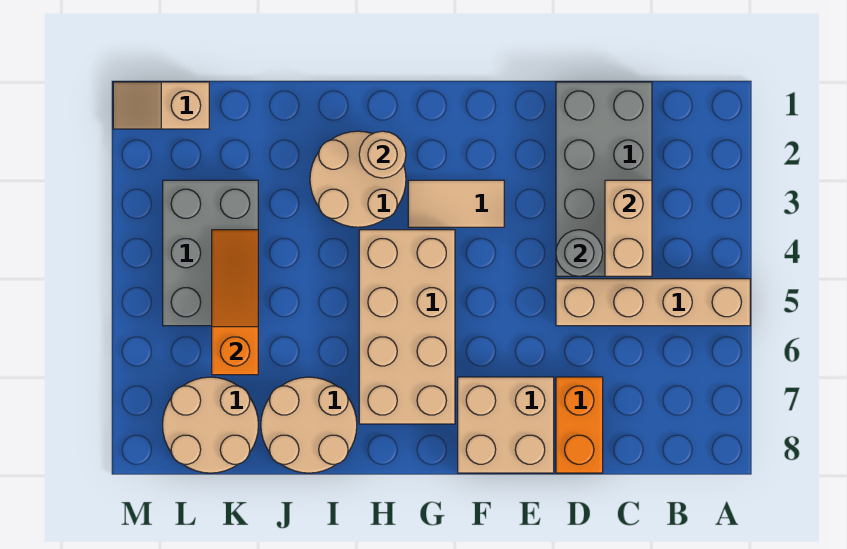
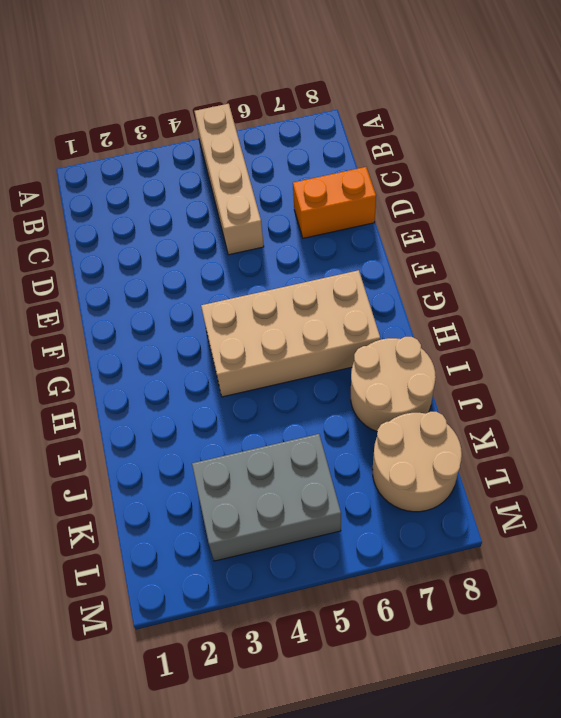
none -> grey brick C1:D4 level 1
none -> tan brick E7:F8 level 1
none -> tan tile F3:G3 level 1

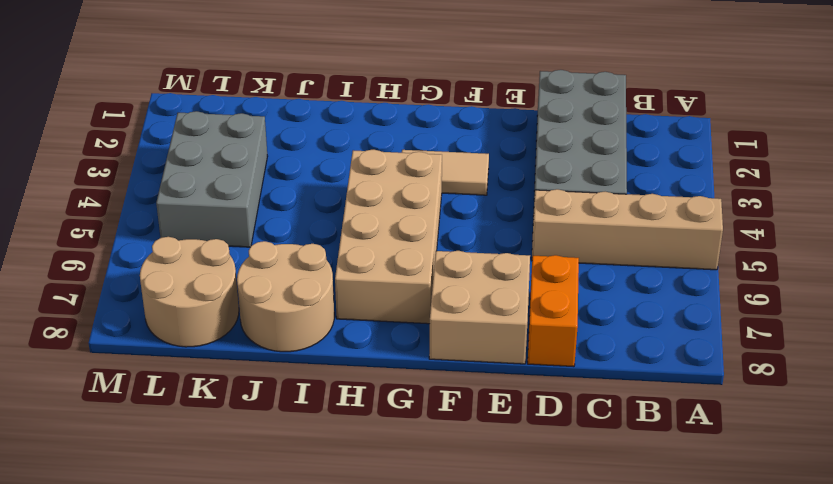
none -> tan round brick H2:I3 level 1
none -> tan slope L1:M1 level 1 top L
none -> tan brick C3:C4 level 2

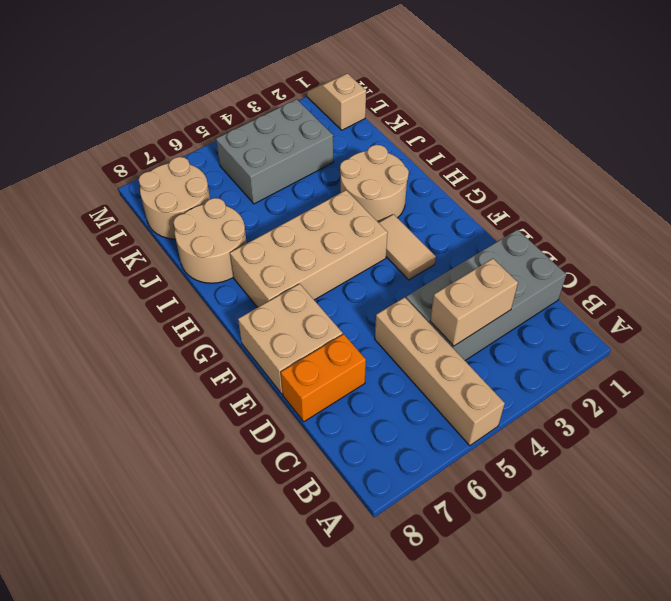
none -> grey round brick D4 level 2
none -> tan round brick H2 level 2
none -> orange slope K4:K6 level 2 top 6

